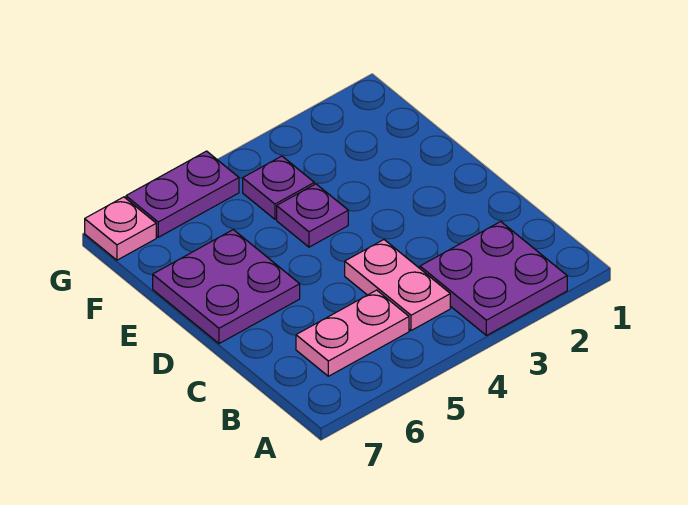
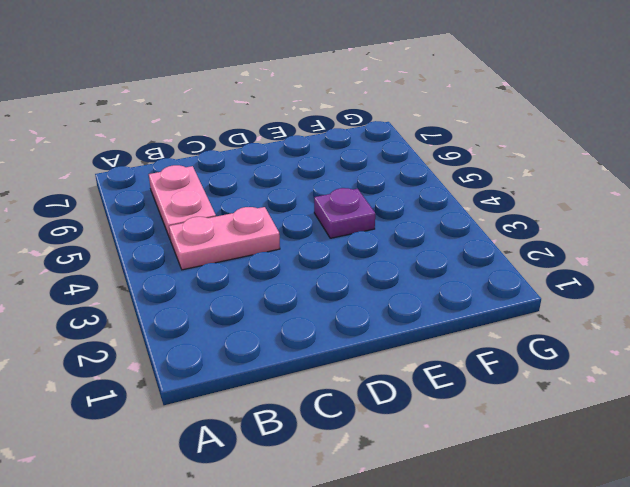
none -> purple plate A2:B3 level 1
none -> purple plate D6:E7 level 1

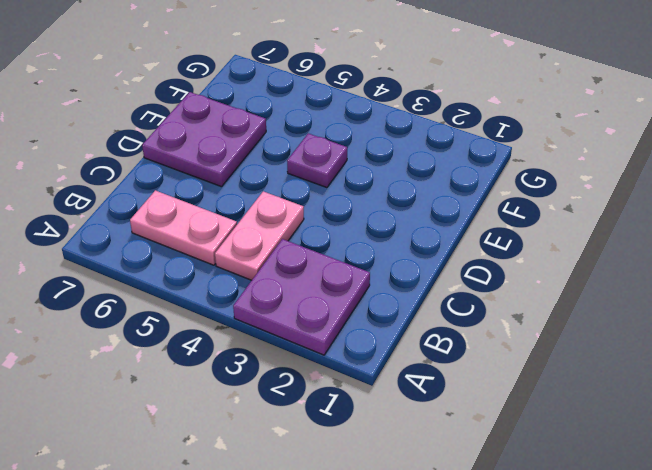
none -> purple plate F4 level 1
none -> purple plate G5:G6 level 1

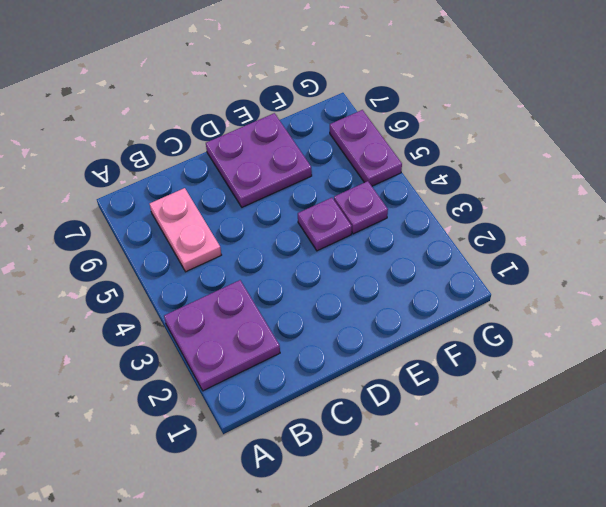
none -> pink plate B4:C4 level 1
none -> pink plate G7 level 1

